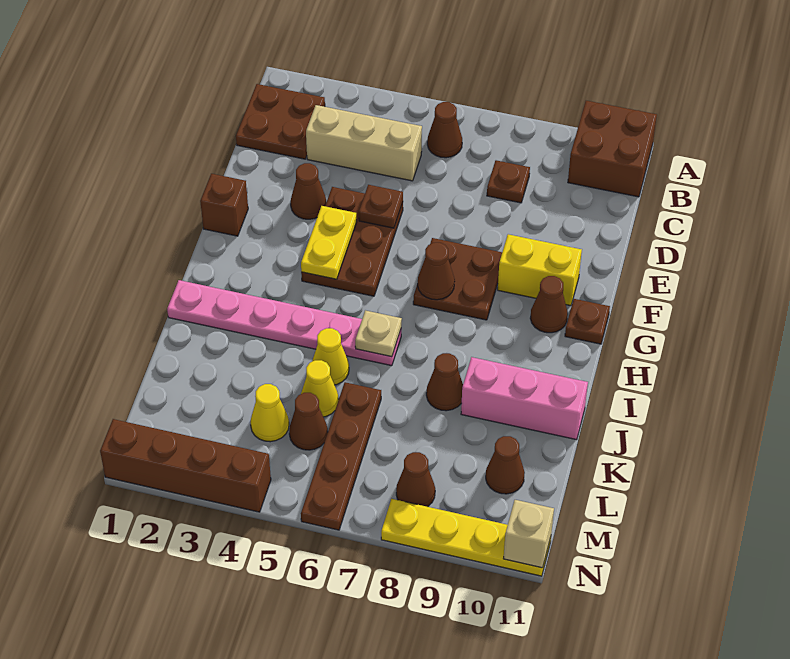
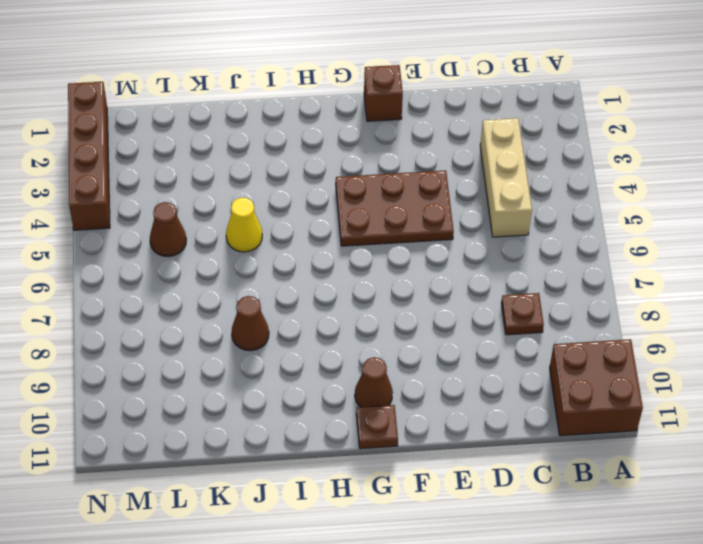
none -> brown plate B1:C2 level 1
none -> brown cone B6 level 1
none -> brown cone E3 level 1

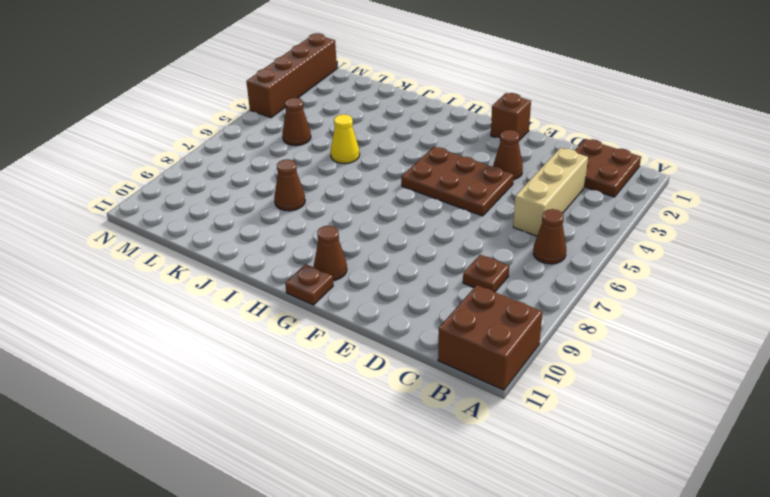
none -> brown plate F7:G8 level 1
none -> yellow brick F9:F10 level 1
none -> pink plate I1:I6 level 1

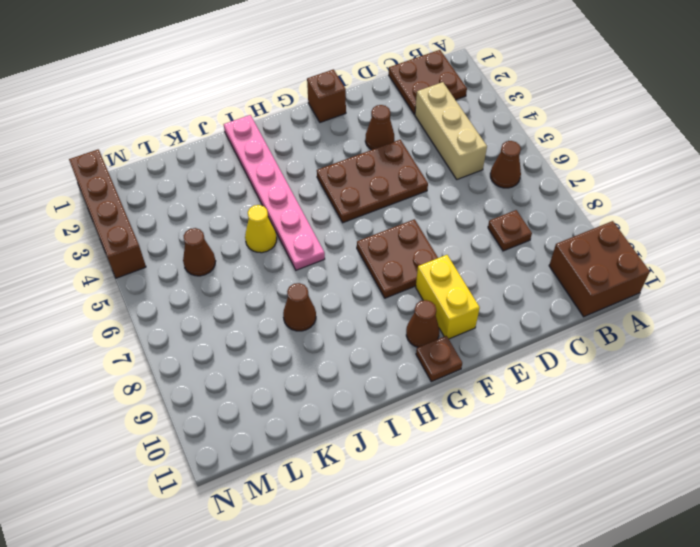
none -> pink brick J9:J11 level 1
none -> yellow cone K5 level 1
none -> brown plate K6:N6 level 1

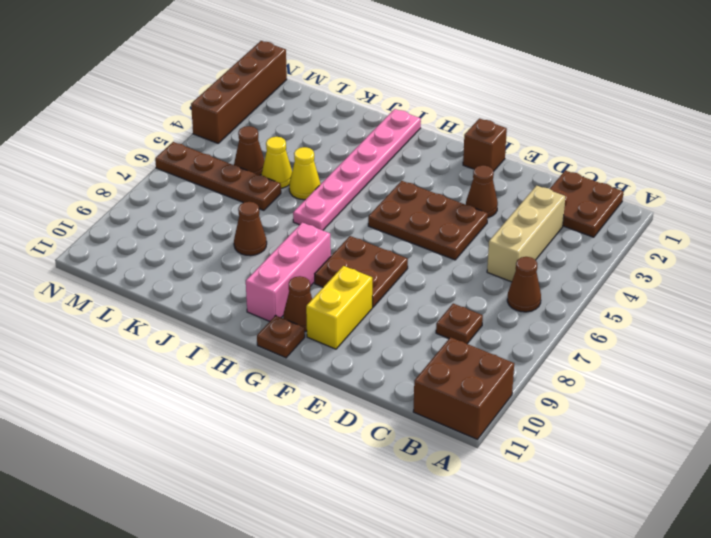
pink brick H8:H10 level 1 -> pink brick J9:J11 level 1
none -> yellow cone L4 level 1
none -> brown cone L10 level 1
none -> brown cone M8 level 1

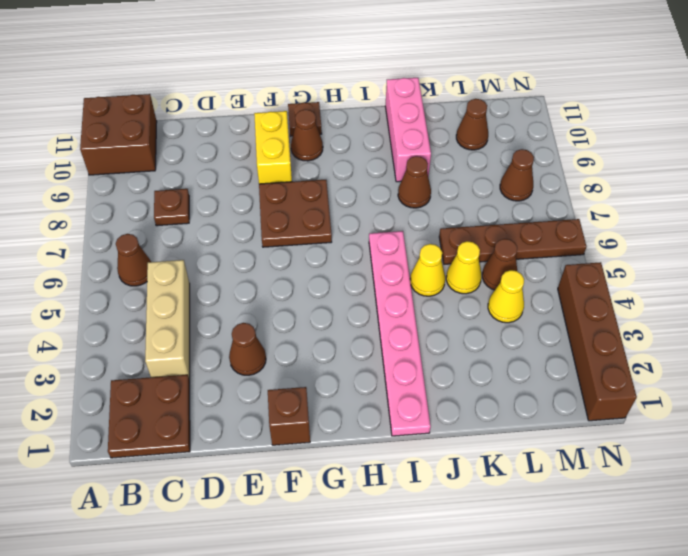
none -> brown plate E4:G5 level 1
none -> yellow plate N8:N11 level 1
none -> brown plate E5 level 2

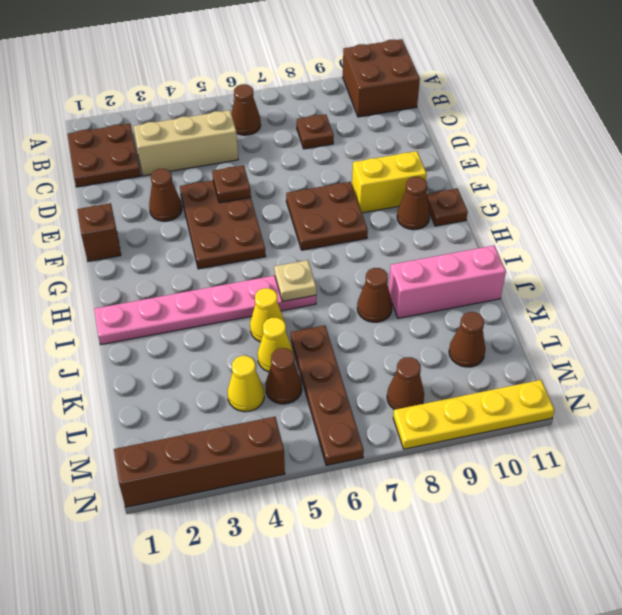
none -> yellow plate F4:G4 level 2
none -> brown cone G7 level 2
none -> tan brick N11 level 2

